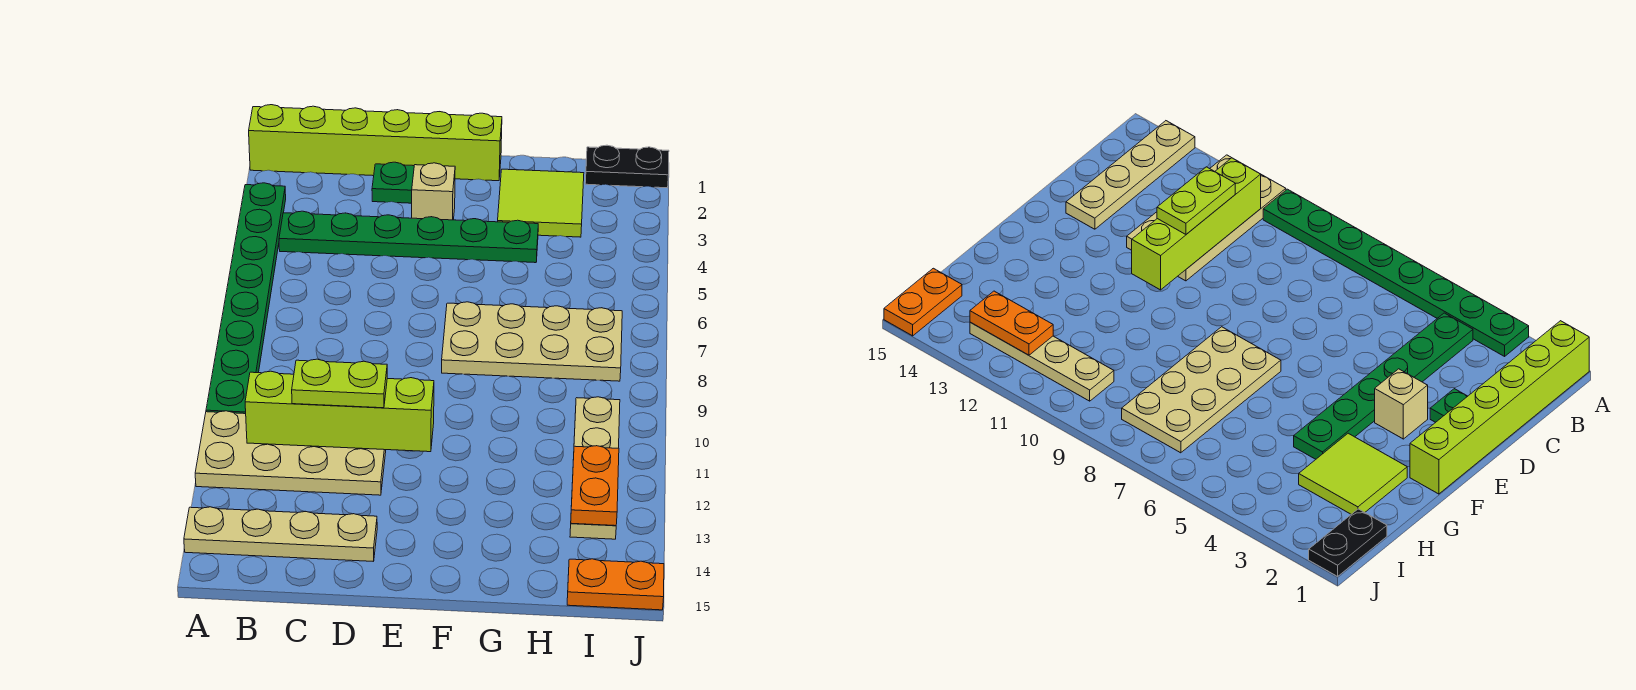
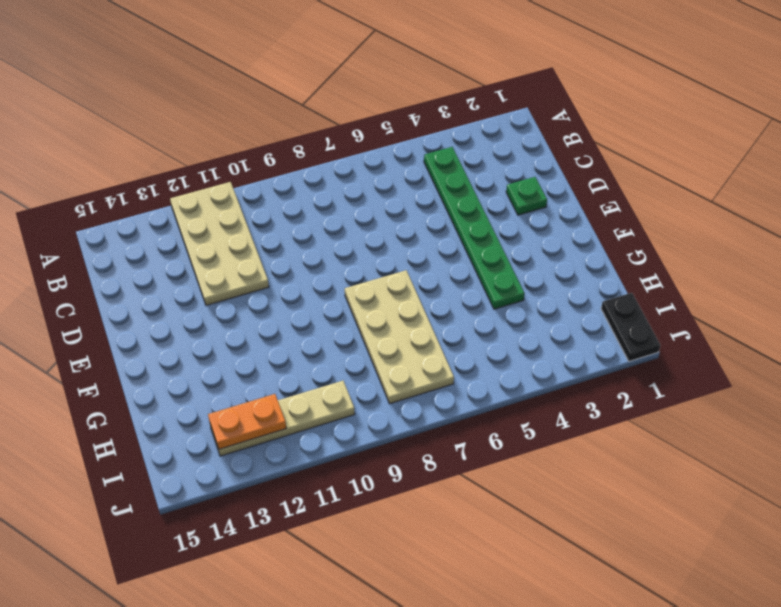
none -> lime brick A1:F1 level 1
none -> green plate A3:A10 level 1
none -> tan plate A14:D14 level 1

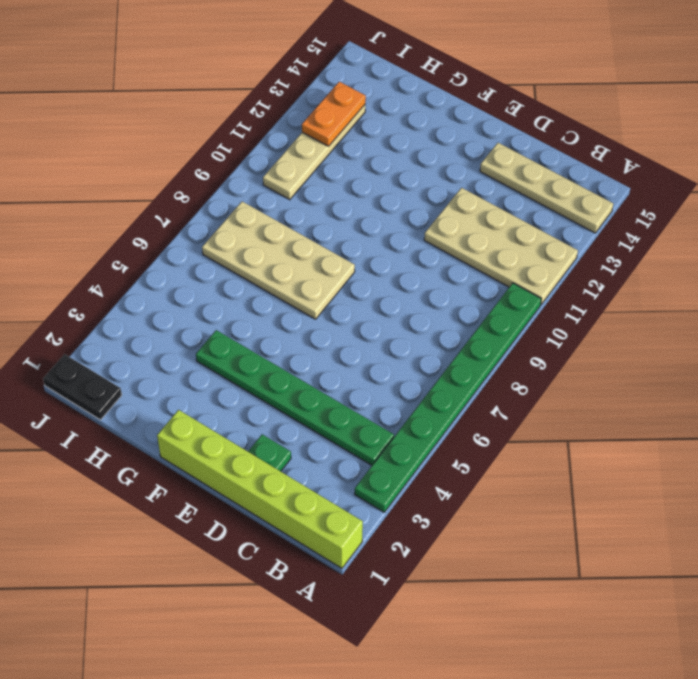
none -> tan brick E3 level 1
none -> lime tile G2:H3 level 1
none -> orange plate I15:J15 level 1

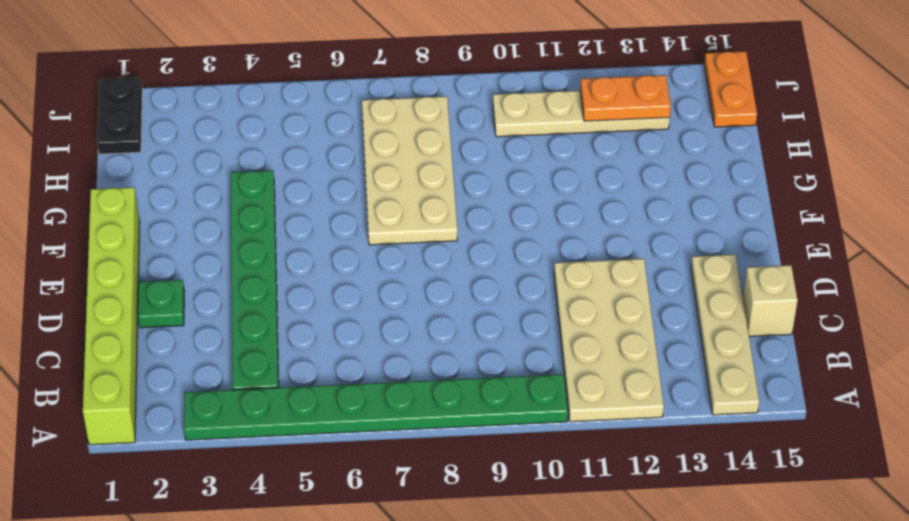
tan brick C15 level 1 -> tan brick E3 level 1
none -> lime tile G2:H3 level 1
none -> lime brick B11:E11 level 2
none -> lime plate C11:D11 level 3

